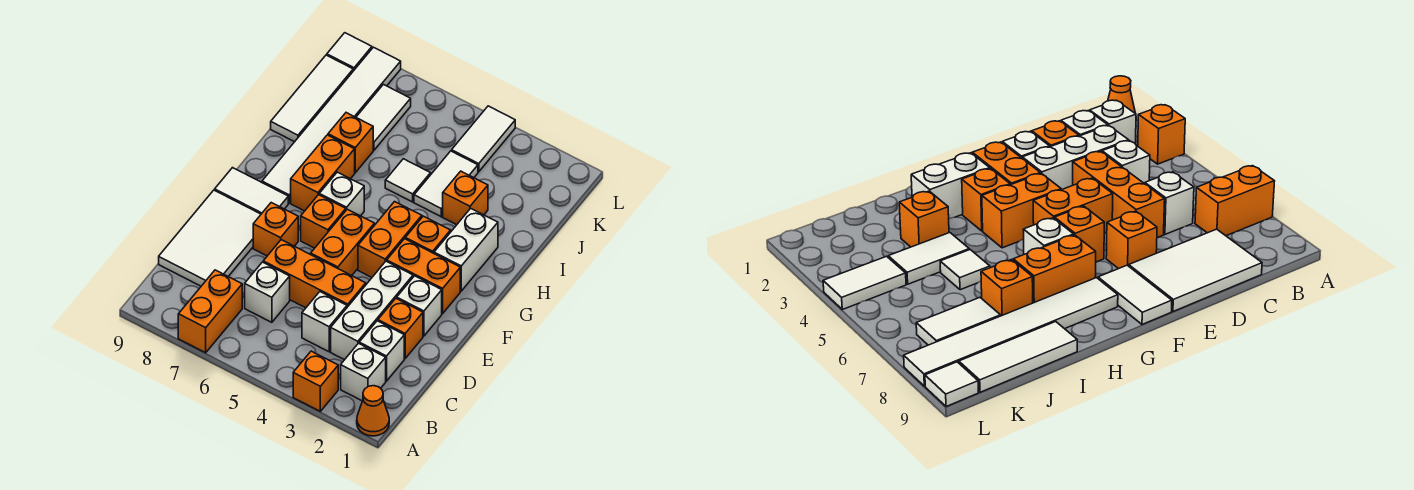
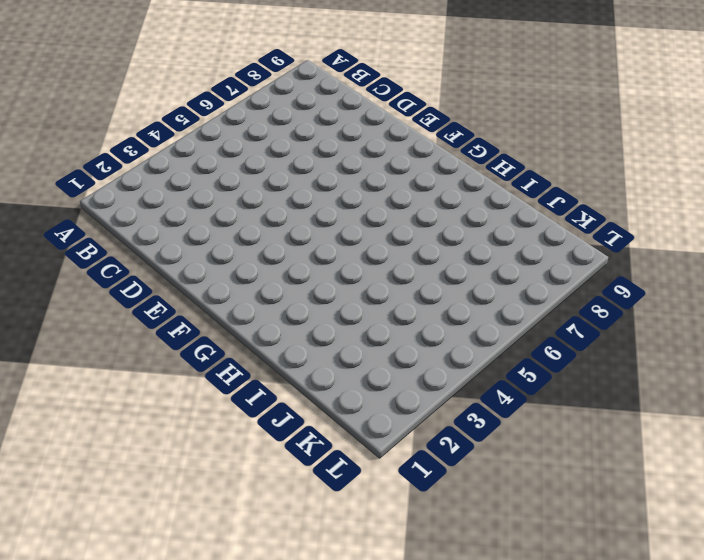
none -> orange cone A1 level 1
none -> orange brick A3 level 1
none -> orange brick A7:B7 level 1
none -> white brick B2 level 1

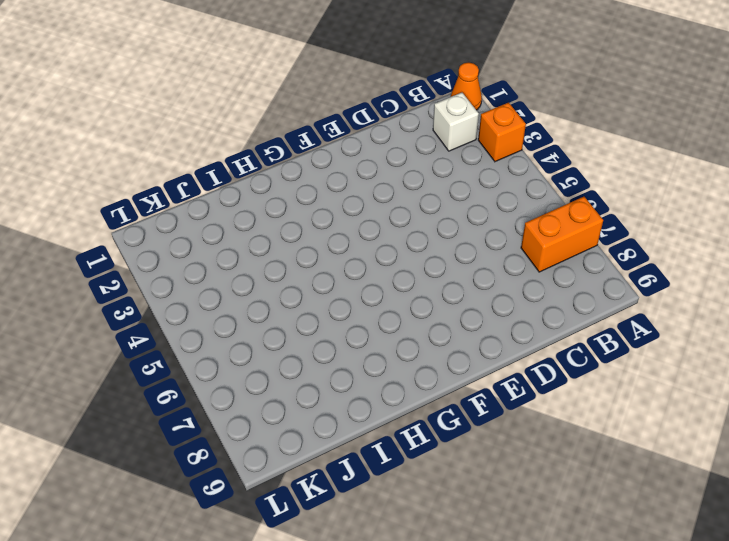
none -> white brick C2 level 1
none -> white brick C3:E3 level 1
none -> white brick C4 level 1
none -> white brick C6 level 1

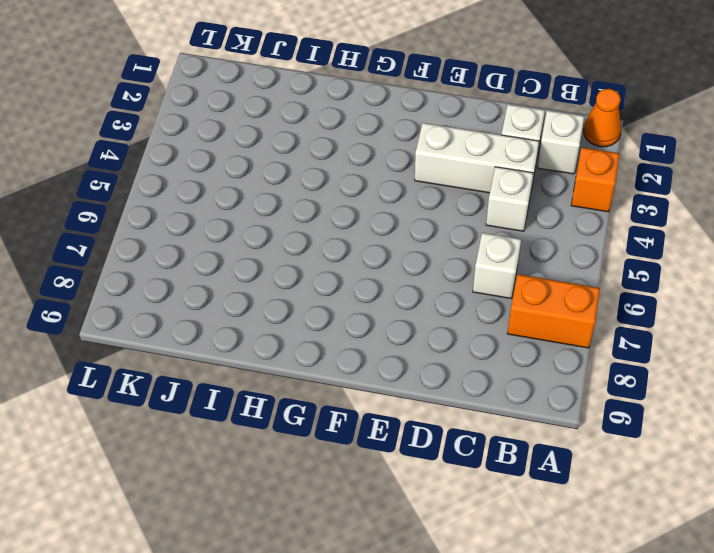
none -> white tile C8:E9 level 1
none -> orange brick D2 level 1
none -> orange brick D4:D6 level 1
none -> white brick E2 level 1

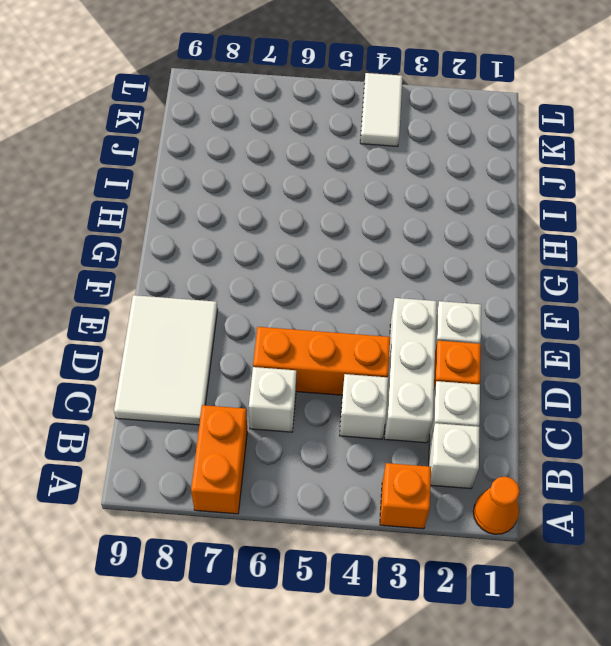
none -> orange brick E5:F5 level 1
none -> orange brick E7 level 1
none -> orange brick F2:F3 level 1
none -> orange brick F4:G4 level 1

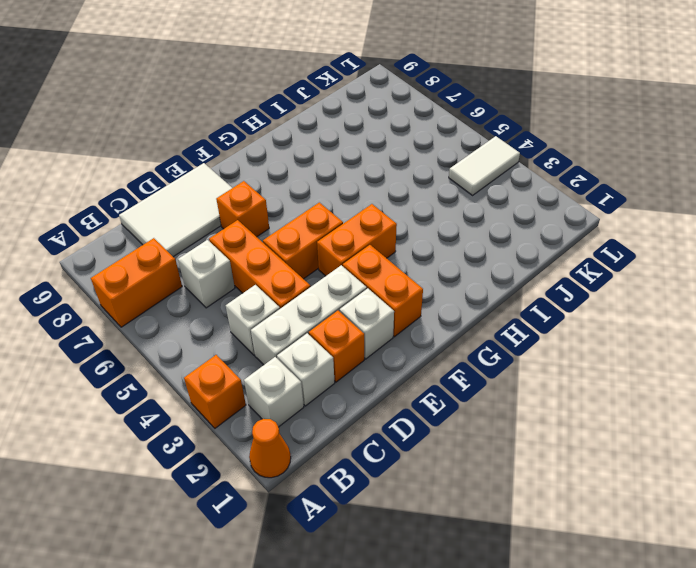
none -> orange brick F6 level 1
none -> white tile F8:F9 level 1
none -> white brick G2:H2 level 1
none -> orange brick G3 level 1

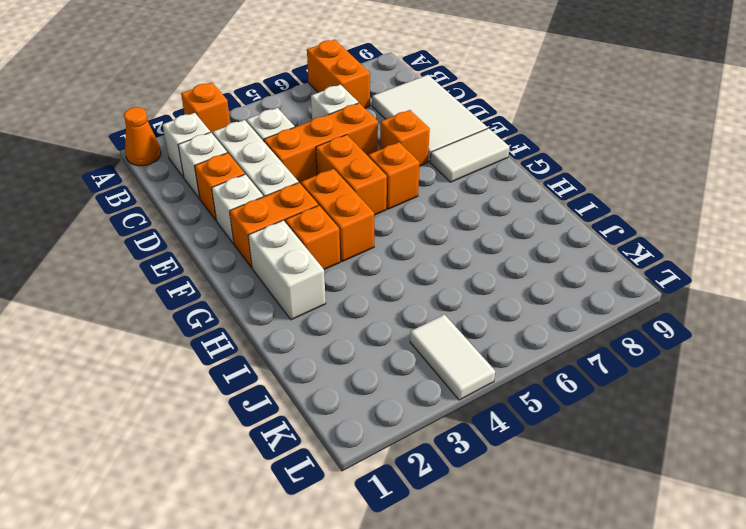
none -> white brick G6 level 1
none -> orange brick G7:H7 level 1
none -> white tile G8:L8 level 1
none -> orange brick I3 level 1

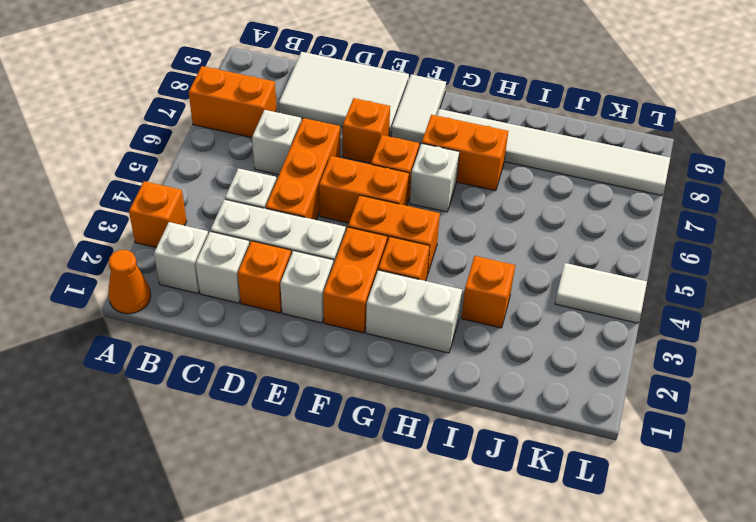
none -> white tile I4:J4 level 1
none -> white tile I5 level 1
none -> orange brick I7 level 1
none -> white tile I9:K9 level 1

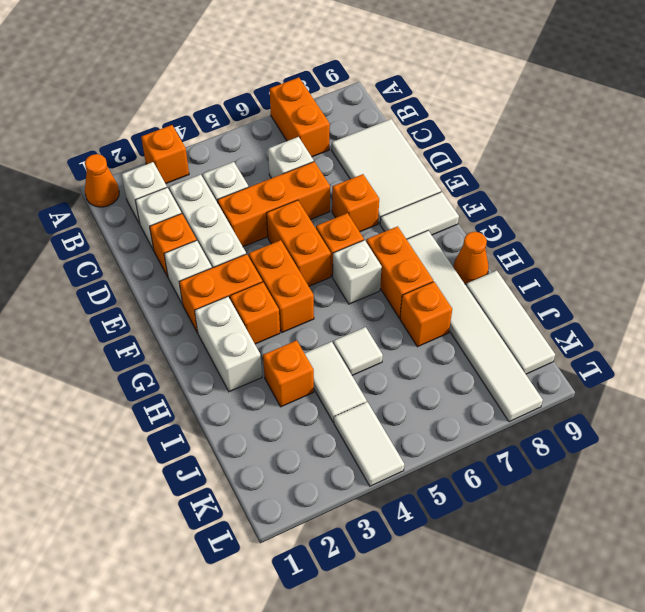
orange cone H9 level 1 -> none
none -> white tile J7:K7 level 1
none -> white tile L9 level 1

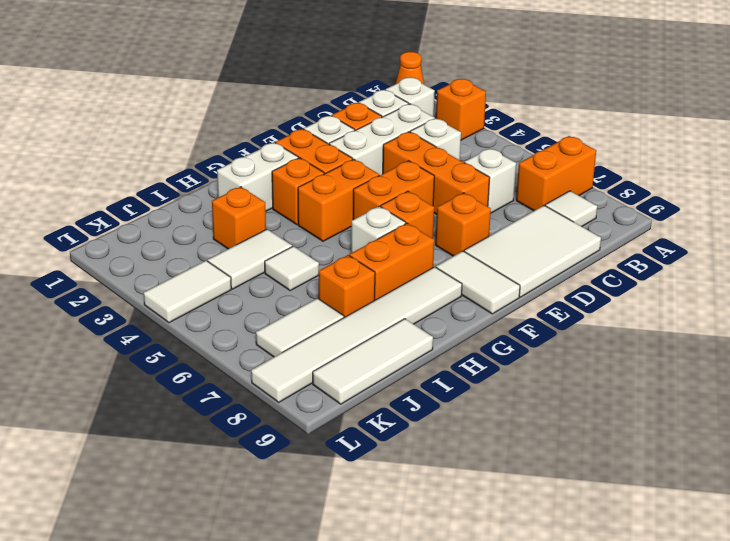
white tile B8 level 1 -> white tile L9 level 1

